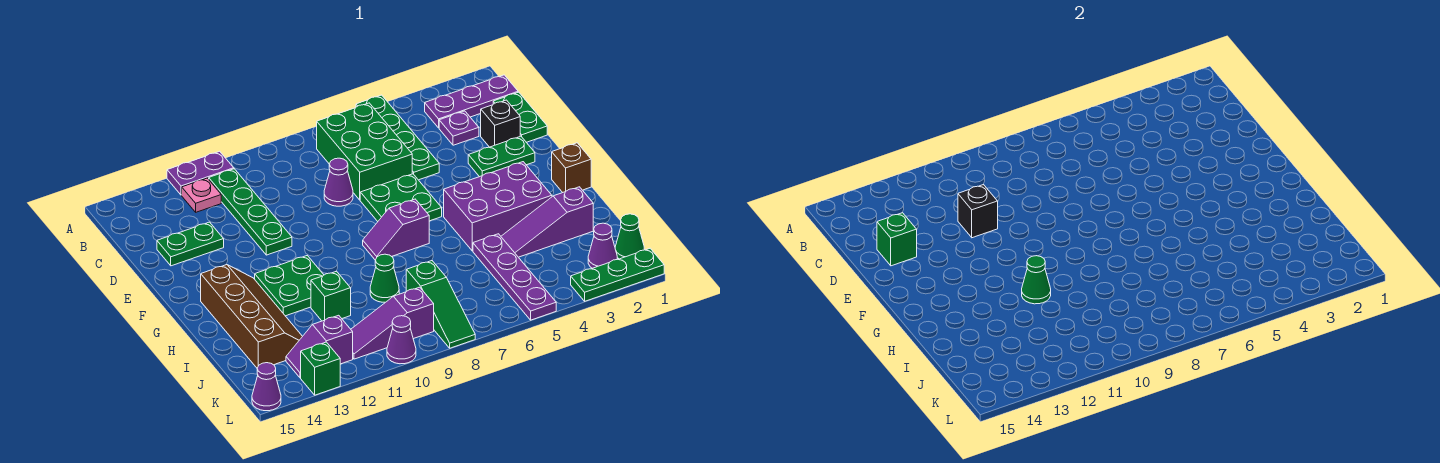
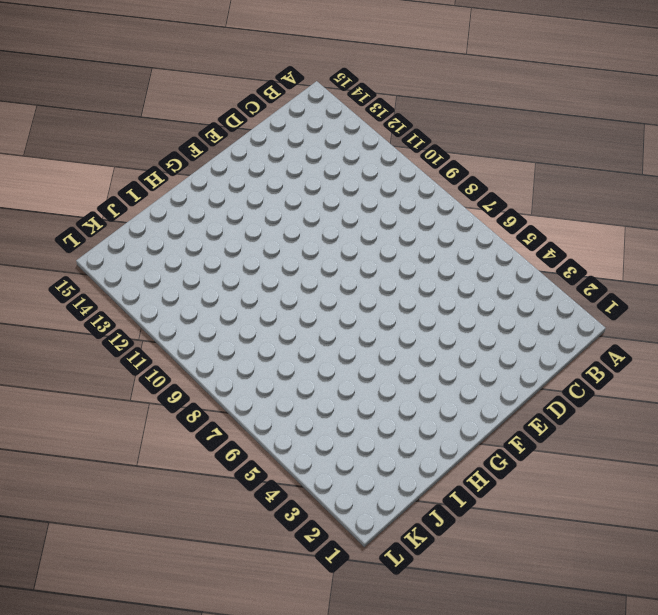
none -> green plate A5:D5 level 1
none -> purple plate A11:A12 level 1
none -> purple plate B1:B3 level 1
none -> green brick B6:D7 level 1

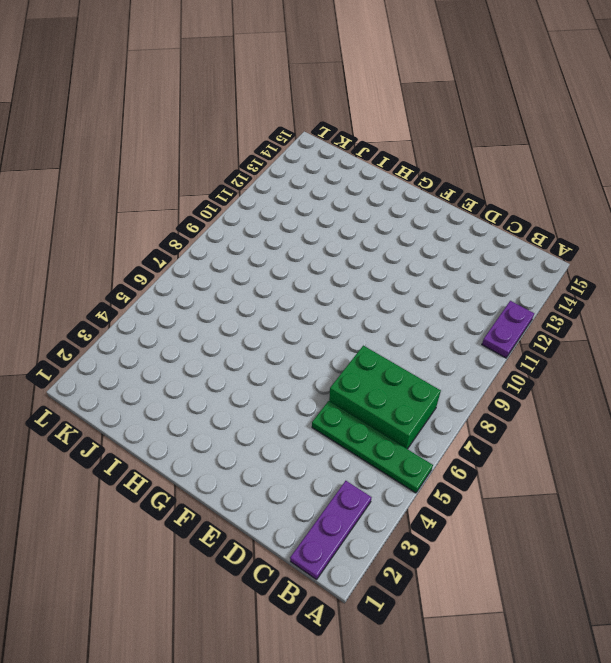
none -> green plate B11:E11 level 1
none -> pink plate B12 level 1
none -> green plate C1:D1 level 1
none -> purple plate C3 level 1

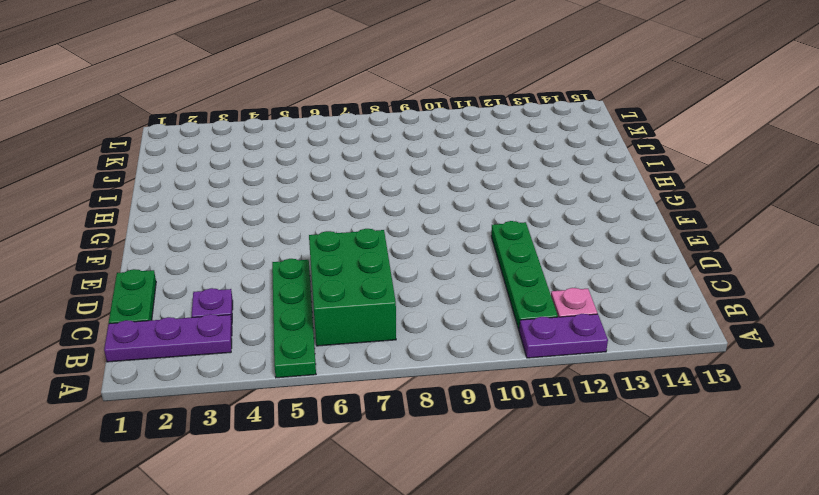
none -> black brick D2 level 1
none -> purple cone D8 level 1
none -> green plate D13:D14 level 1
none -> green plate E2:E3 level 1

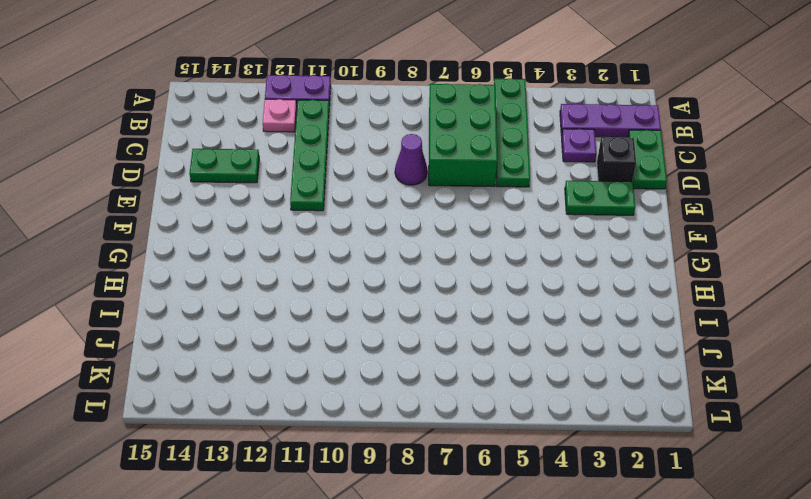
none -> green plate E6:F7 level 1
none -> brown brick G1 level 1
none -> purple brick G3:H5 level 1
none -> purple slope G7:G8 level 1 top 7

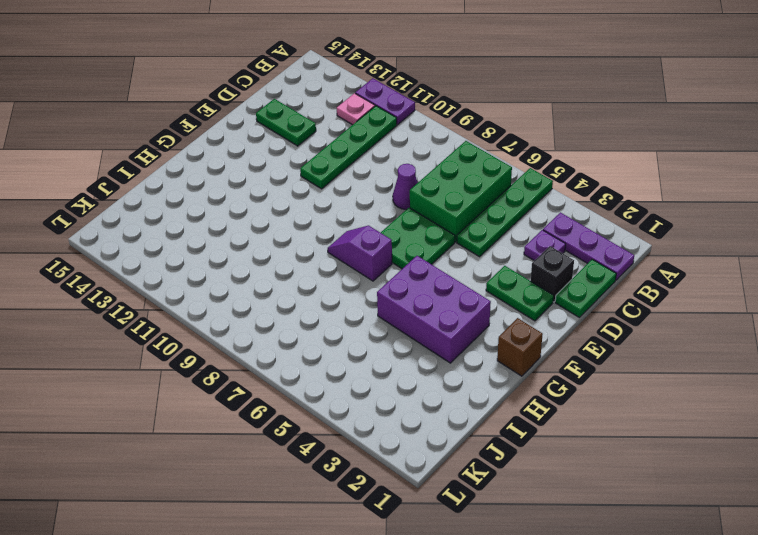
none -> green plate G11:H12 level 1
none -> brown slope G13:J14 level 1 top 14
none -> purple slope I2:I4 level 1 top 2
none -> purple plate I5:L5 level 1

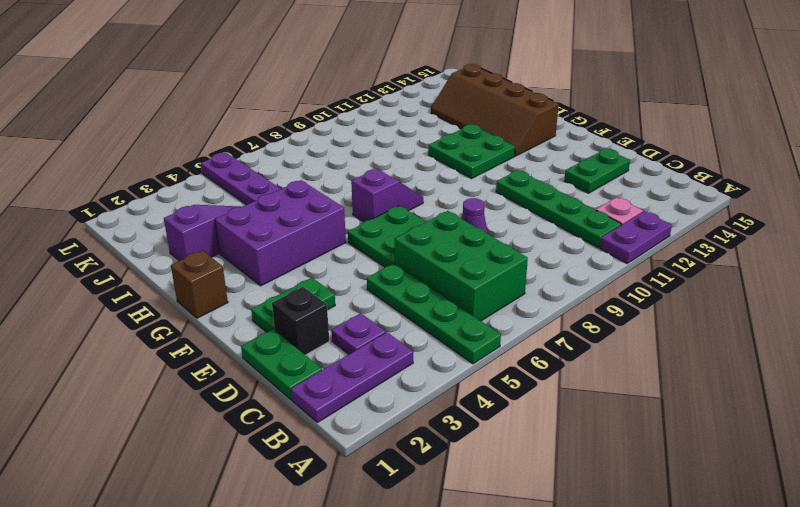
none -> green cone I9 level 1
none -> green brick I11 level 1
none -> green slope J8:L8 level 1 top J
none -> green cone K1 level 1

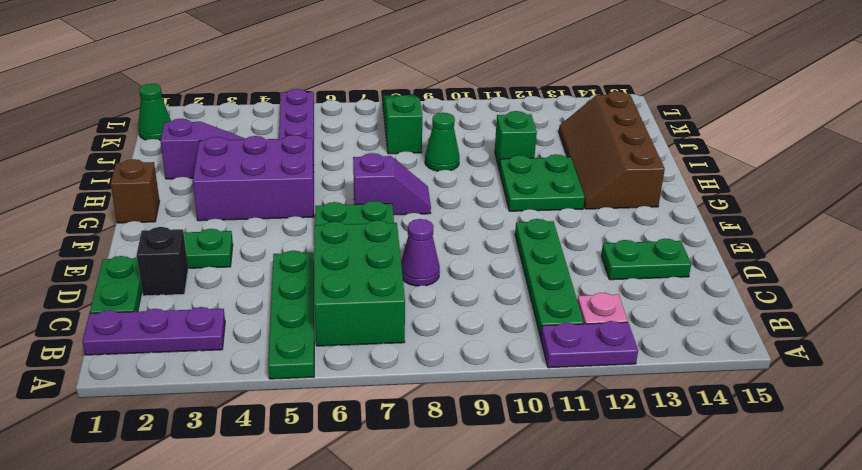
none -> purple plate C3 level 1
none -> purple cone K2 level 1
none -> purple slope K9:K11 level 1 top 9
none -> purple slope K12:K13 level 1 top 12

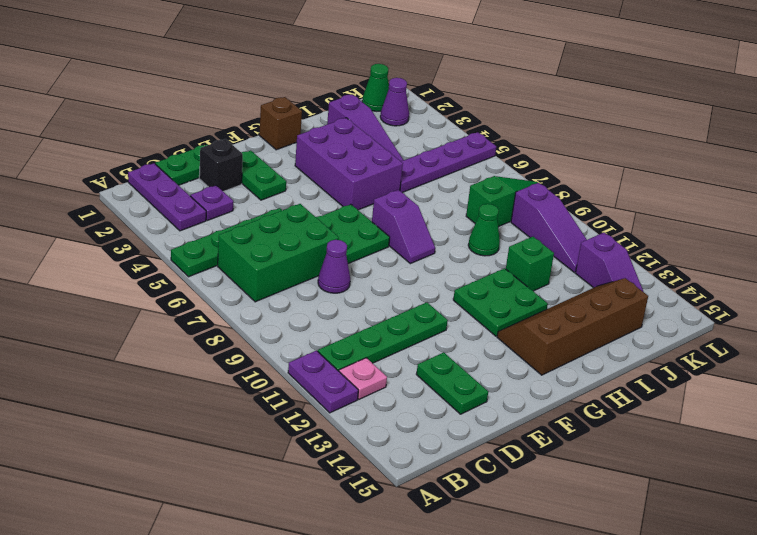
none -> green plate L1:L3 level 1
none -> purple cone L10 level 1
none -> green brick L13 level 1
none -> purple cone L15 level 1

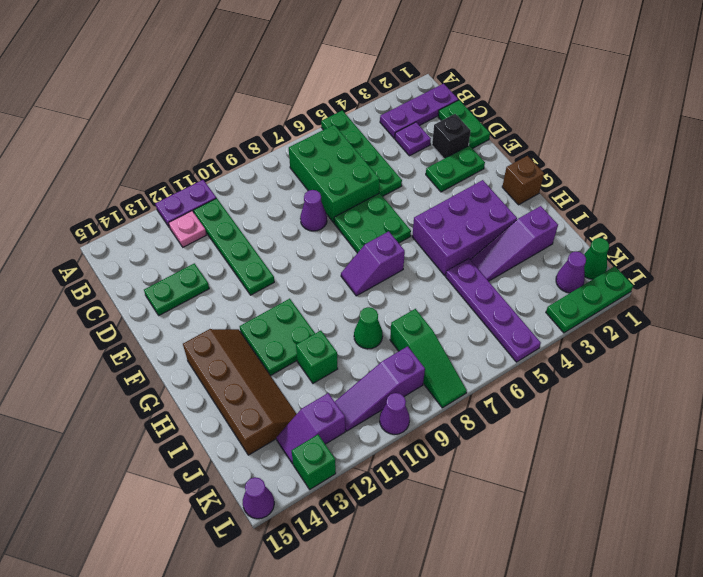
none -> black brick D11 level 2
none -> green brick D14 level 2
none -> green cone H11 level 2

